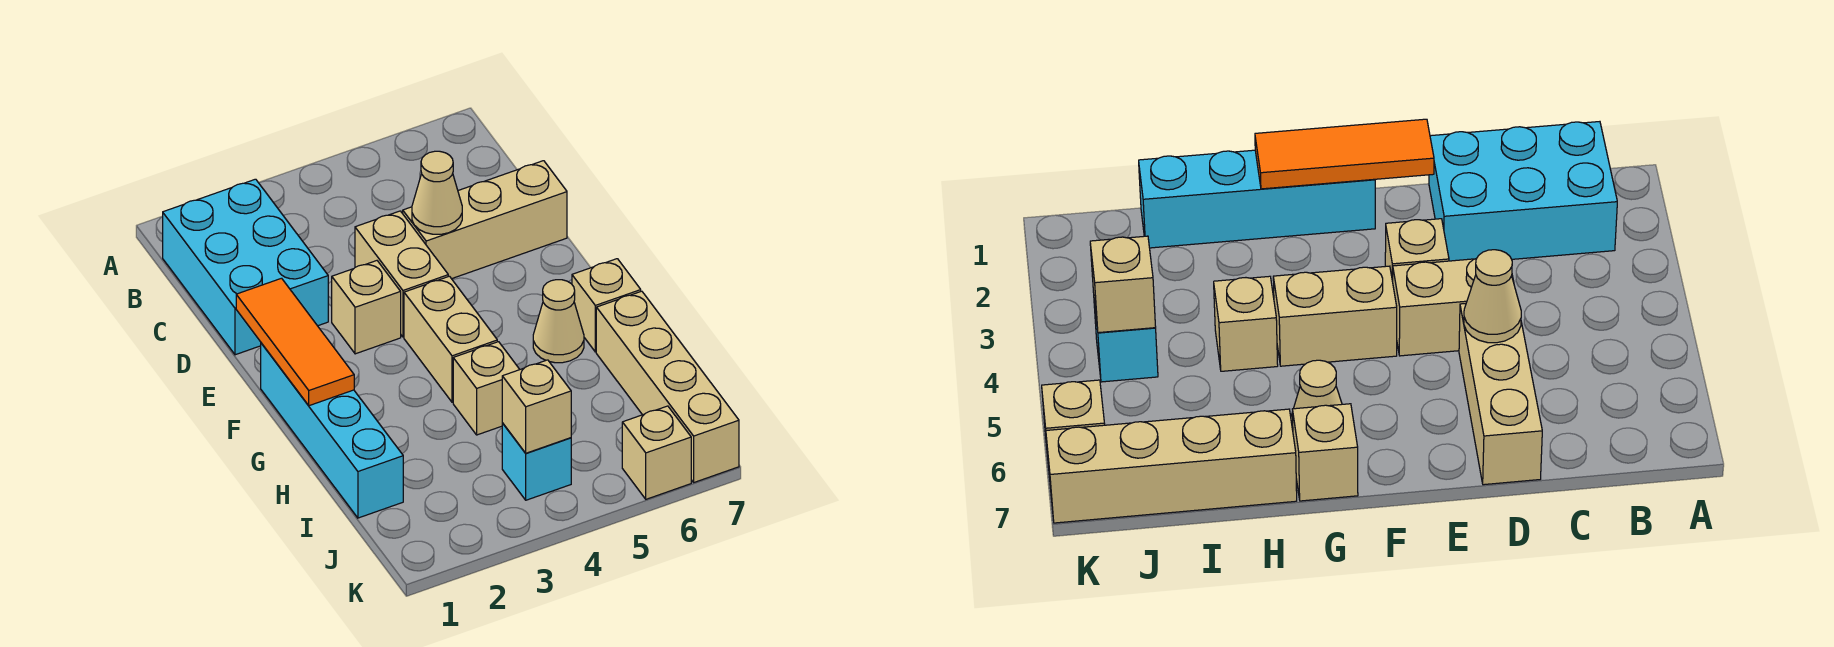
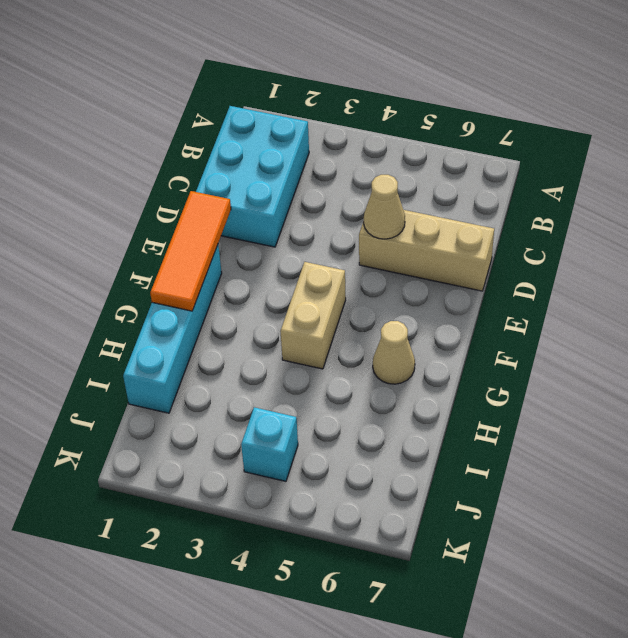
none -> tan brick D4:E4 level 1
none -> tan brick E3 level 1
none -> tan brick G7 level 1

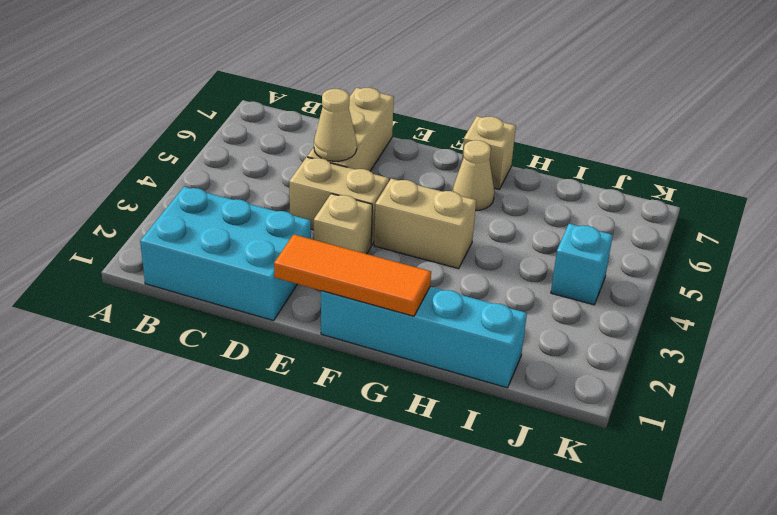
none -> tan brick H4 level 1
none -> tan brick H7:K7 level 1
none -> tan brick K6 level 1

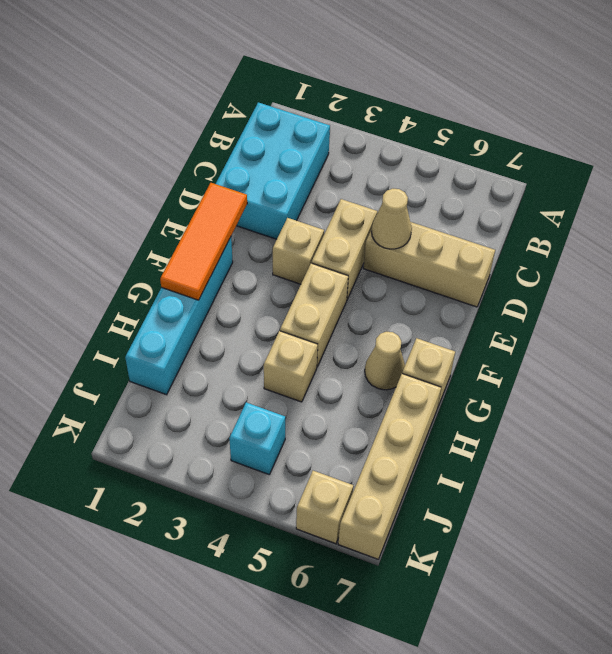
none -> tan brick J4 level 2

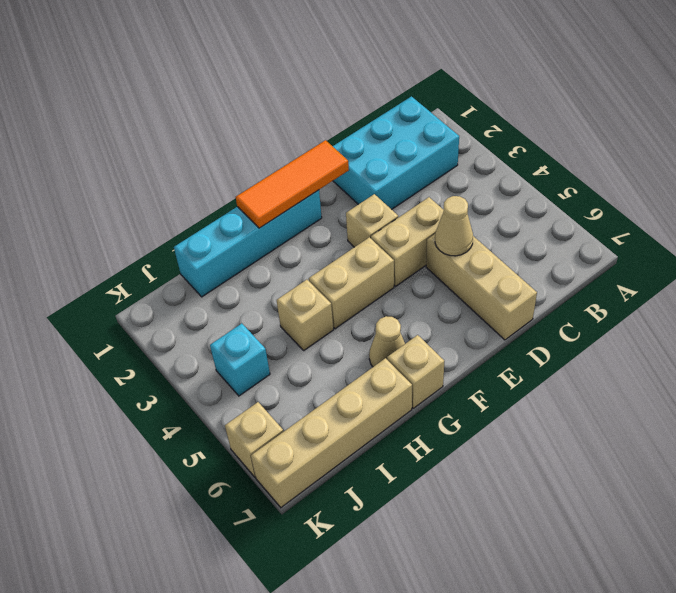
none -> tan brick J4 level 2

